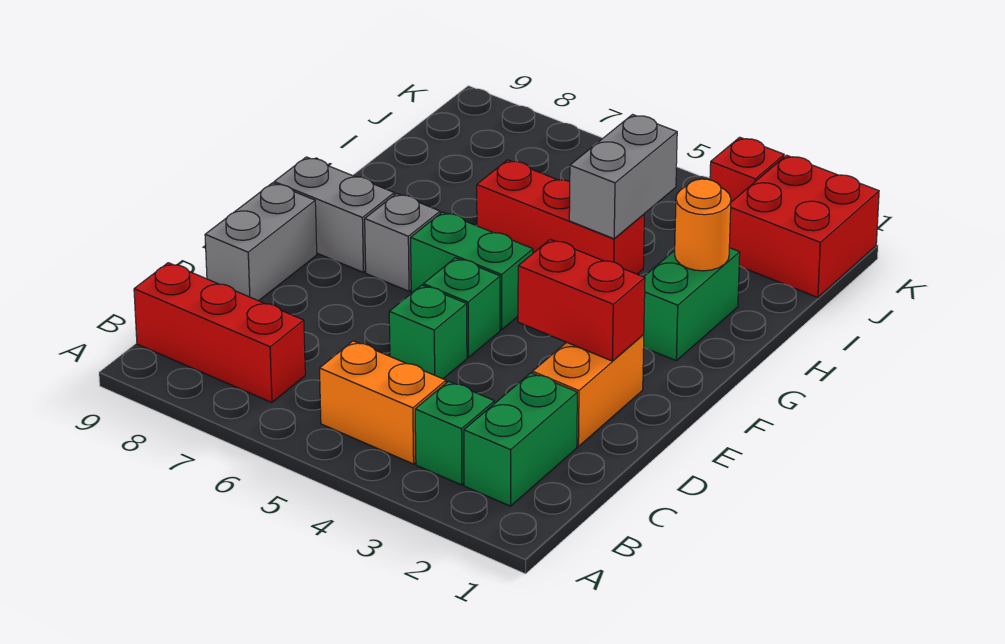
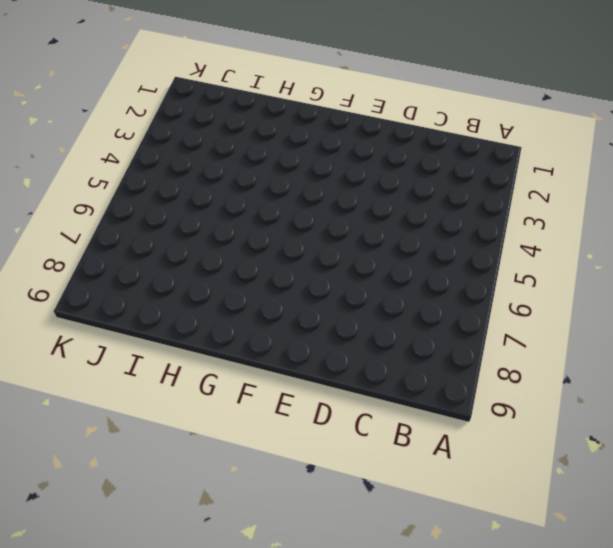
none -> green brick B2:C2 level 1
none -> green brick B3 level 1
none -> orange brick B4:B5 level 1

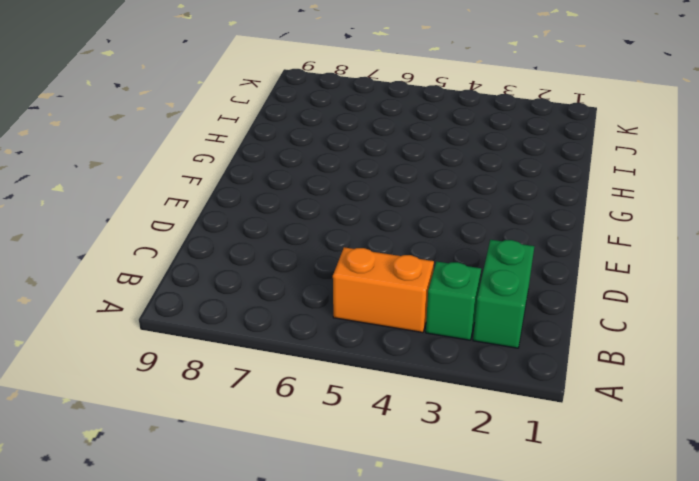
none -> red brick B7:B9 level 1
none -> orange brick D2:E2 level 1
none -> green brick D5 level 1

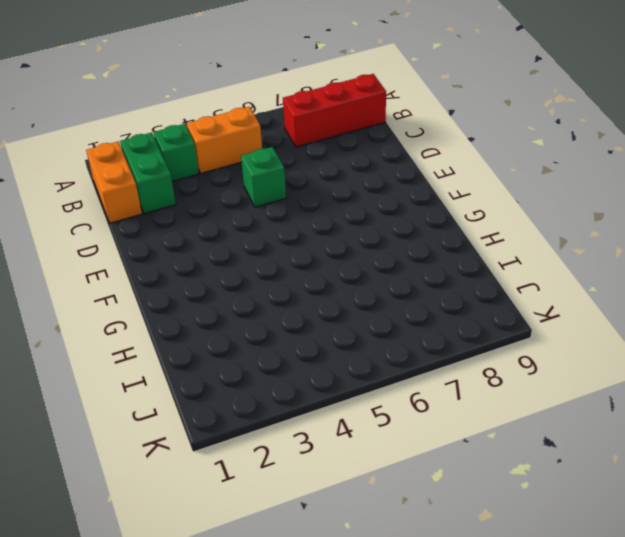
orange brick B1:C1 level 1 -> orange brick D2:E2 level 1
none -> grey brick D9:E9 level 1
none -> green brick E5 level 1
none -> green brick F5:F6 level 1

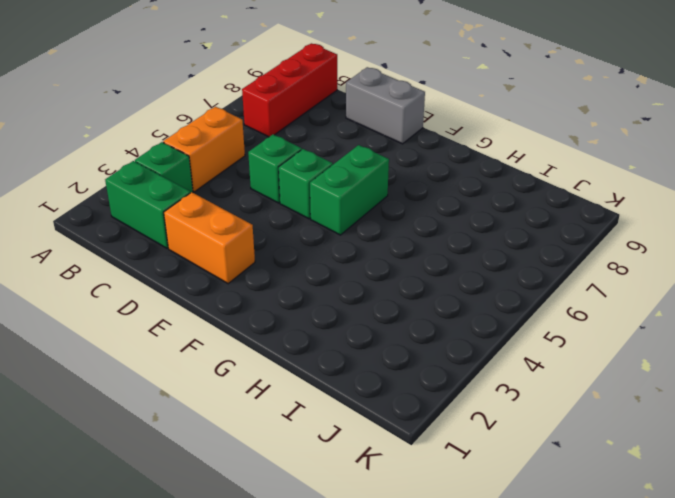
none -> grey brick F7 level 1
none -> grey brick F8:F9 level 1
none -> green brick G2:H2 level 1

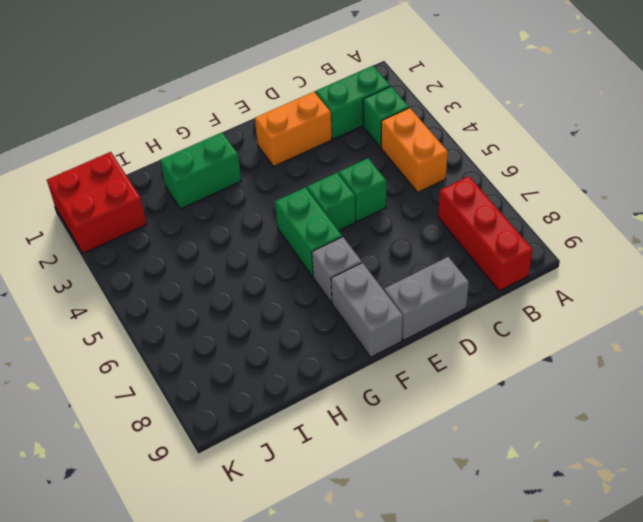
none -> red brick H4:H6 level 1
none -> red brick K3 level 1
none -> red brick E2:E3 level 2

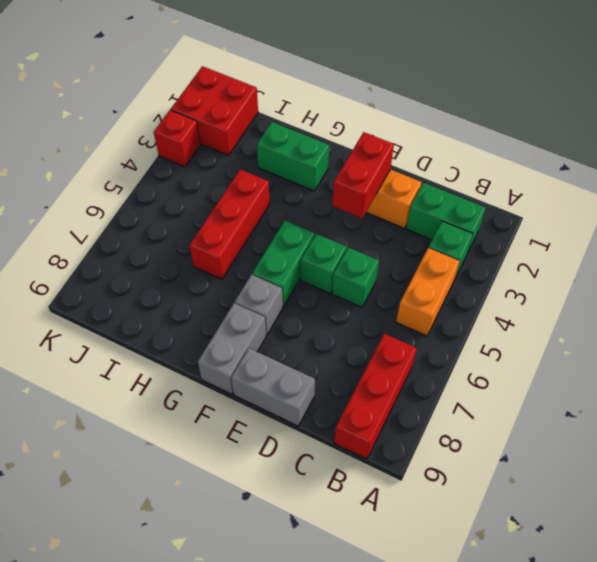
none -> orange round brick H2 level 2
none -> grey brick H4:I4 level 2

